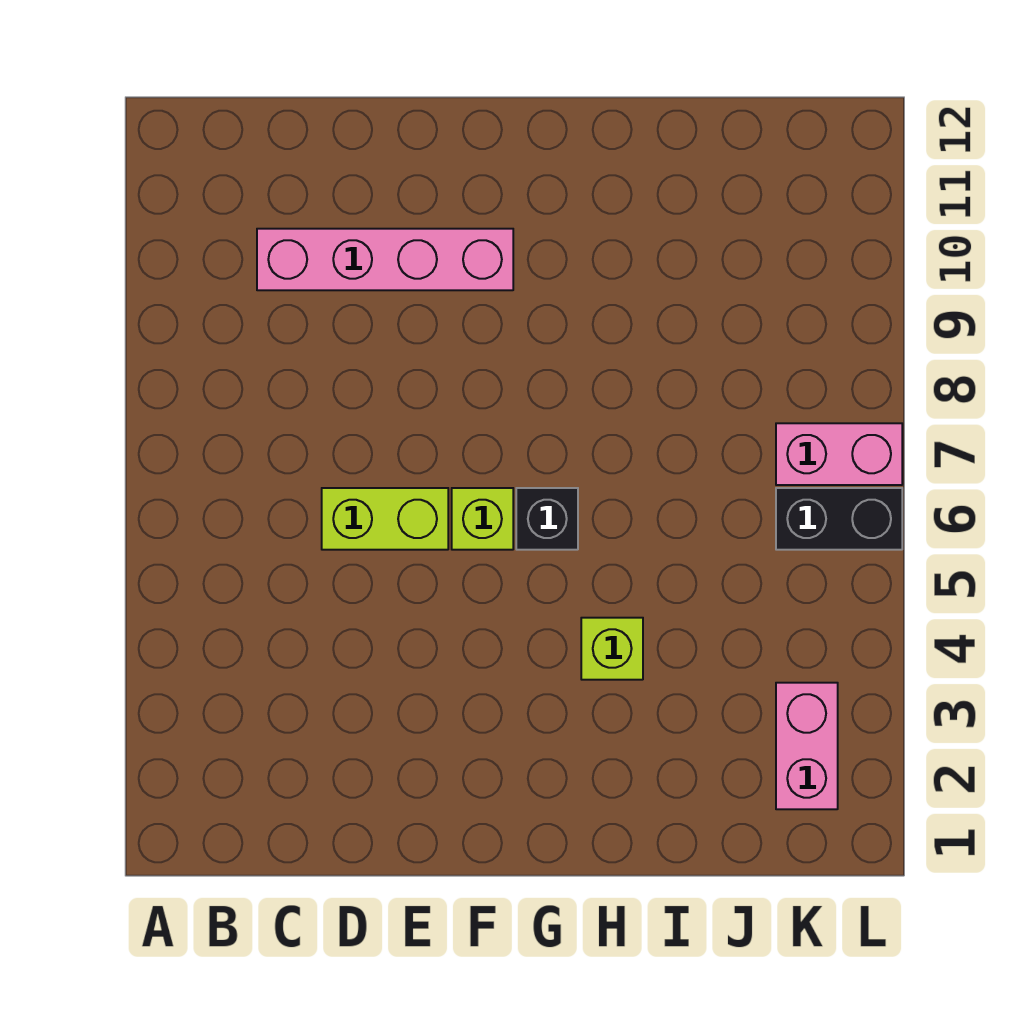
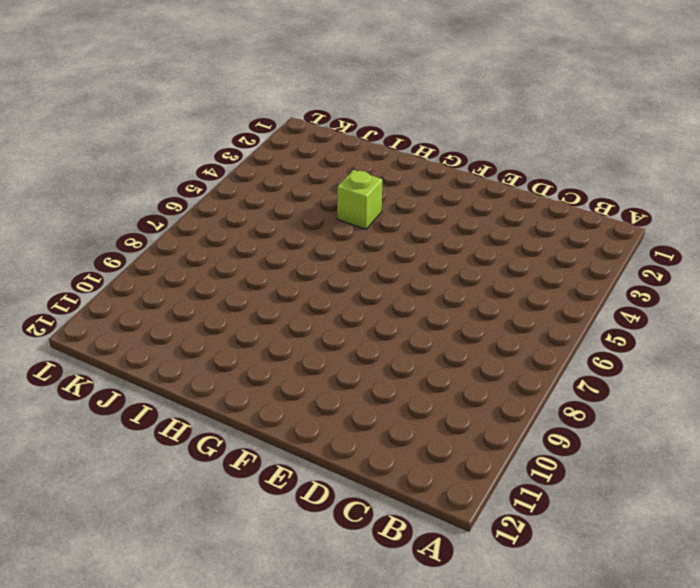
none -> pink brick C10:F10 level 1
none -> lime brick D6:E6 level 1

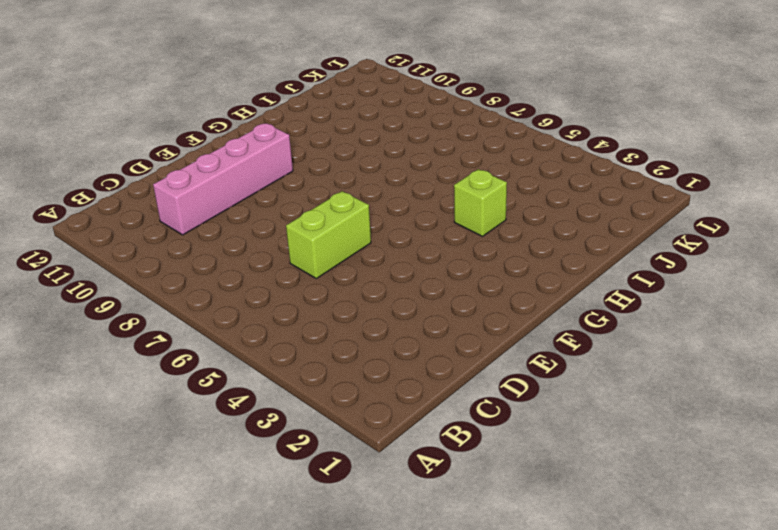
none -> lime brick F6 level 1
none -> black brick G6 level 1

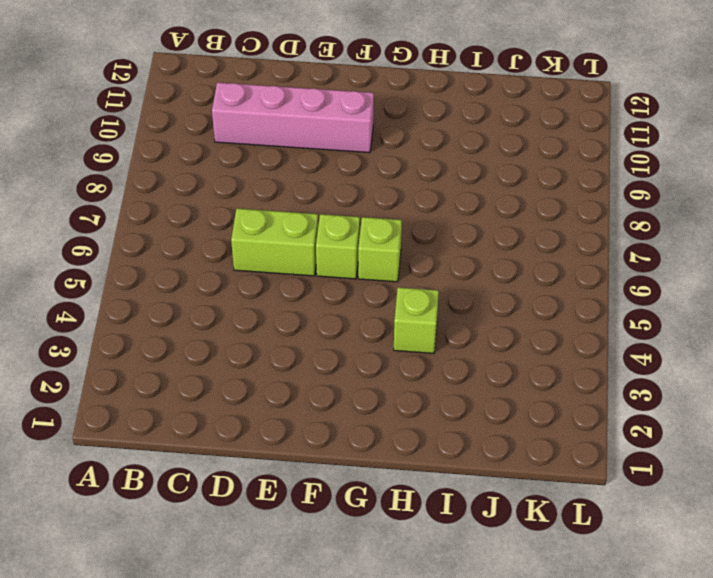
lime brick G6 level 1 -> black brick G6 level 1
none -> pink brick K2:K3 level 1
none -> black brick K6:L6 level 1

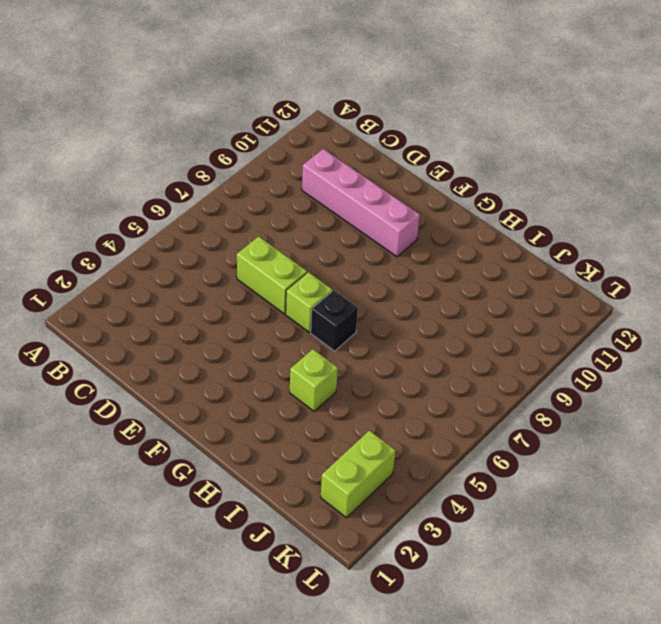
lime brick K2:K3 level 1 -> pink brick K2:K3 level 1
none -> black brick K6:L6 level 1
none -> pink brick K7:L7 level 1

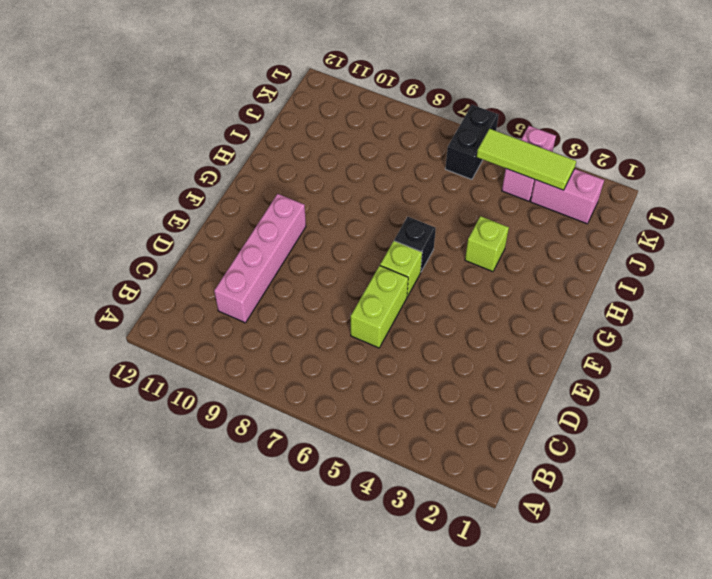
lime tile K3:K5 level 2 -> none
pink brick K4:L4 level 1 -> pink brick K7:L7 level 1

